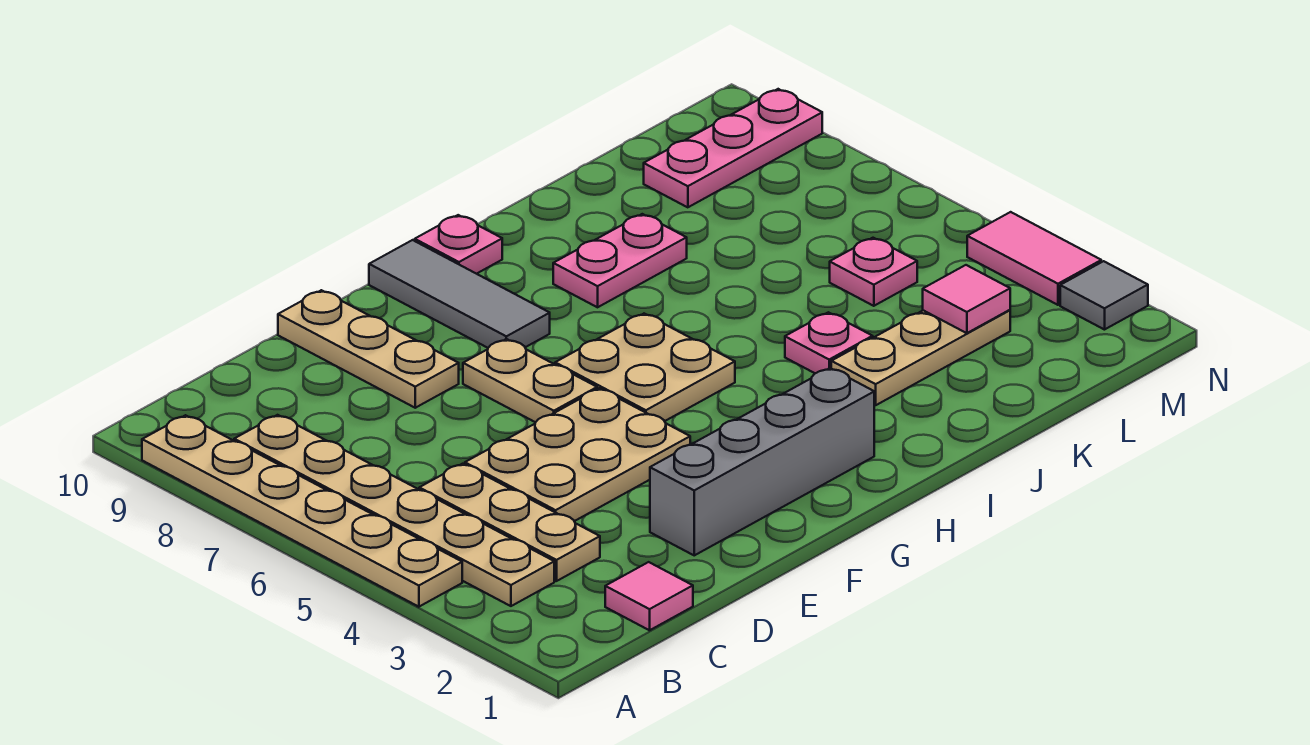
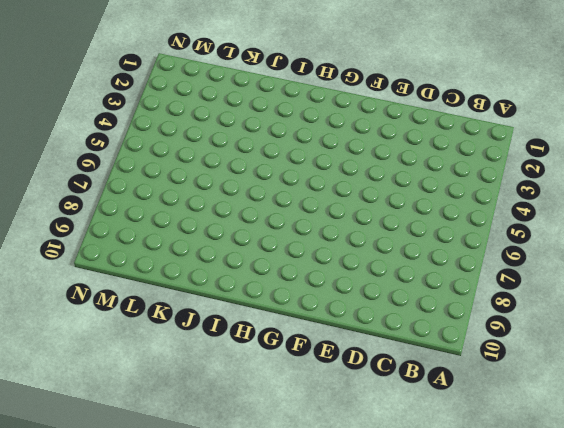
none -> tan plate A4:A9 level 1
none -> tan plate B3:B8 level 1
none -> pink tile C1 level 1

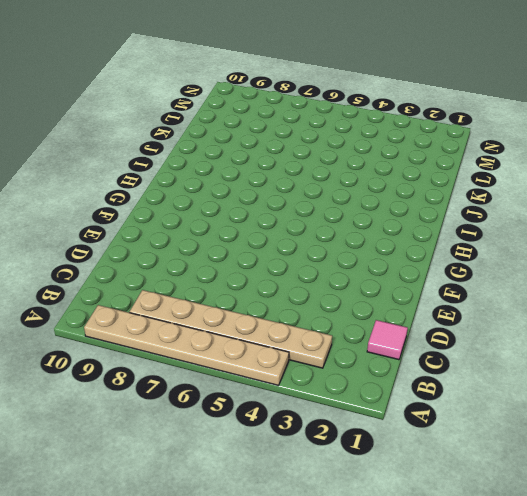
none -> tan plate C3:C5 level 1
none -> tan plate D4:F5 level 1
none -> grey brick E2:H2 level 1

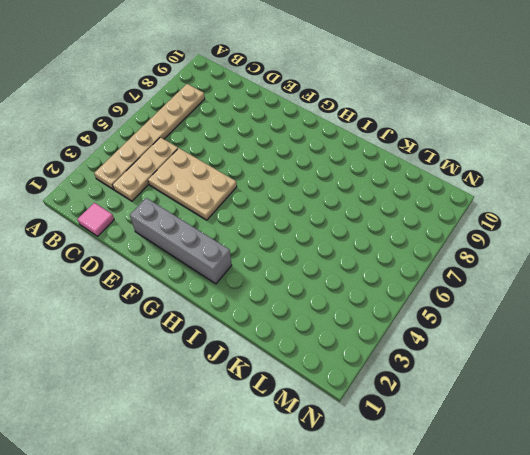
none -> tan plate A4:A9 level 1
none -> tan plate E8:E10 level 1
none -> tan plate F6:F7 level 1

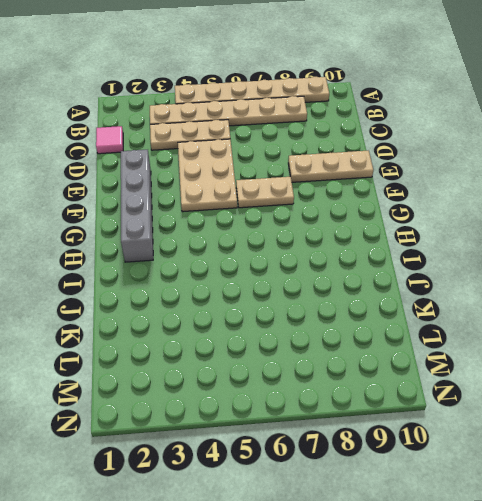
none -> tan plate G5:H6 level 1
none -> grey tile G8:G10 level 1
none -> pink plate H10 level 1

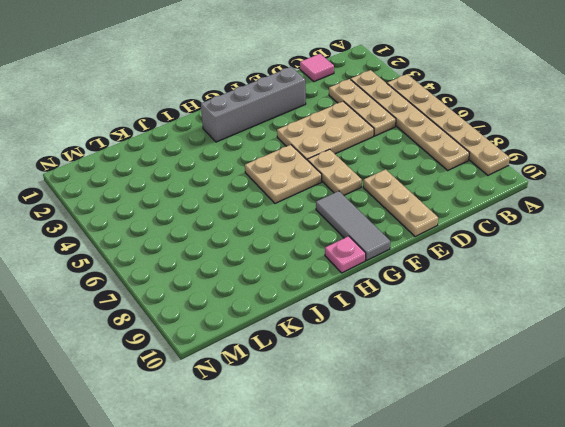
none -> pink plate I8:J8 level 1
none -> tan plate J3:L3 level 1
none -> pink plate J4 level 1

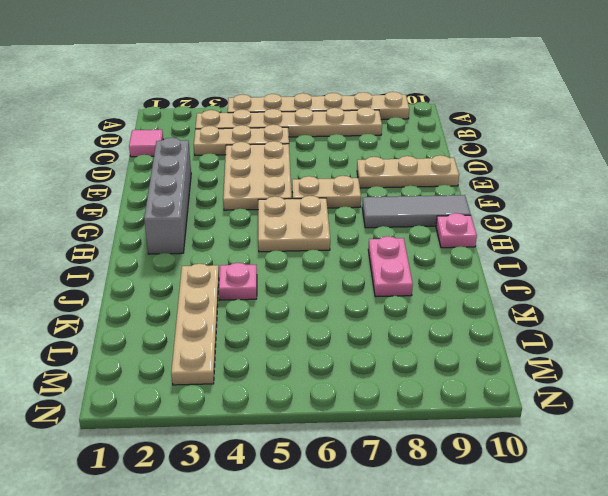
tan plate J3:M3 level 1 -> tan plate J3:L3 level 1
none -> pink plate L5 level 1
none -> pink plate L9:N9 level 1
none -> grey tile N2 level 1

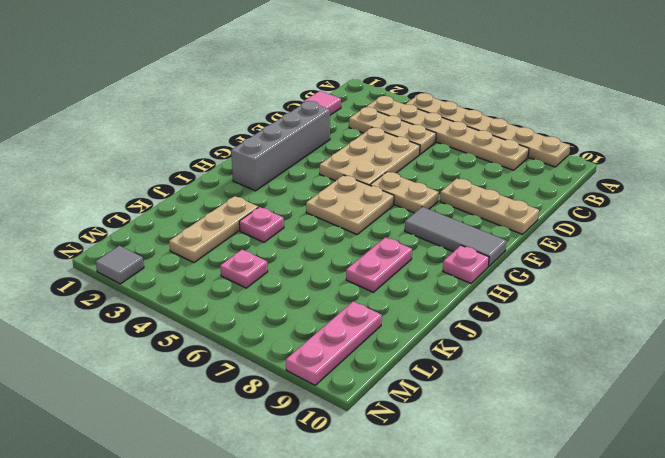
none -> pink tile N3:N4 level 1
none -> pink tile L3 level 2

